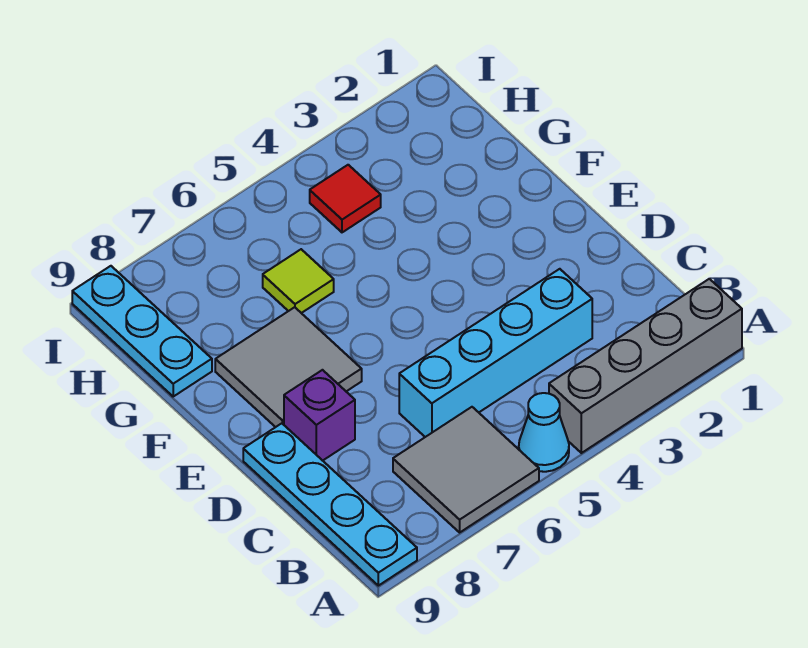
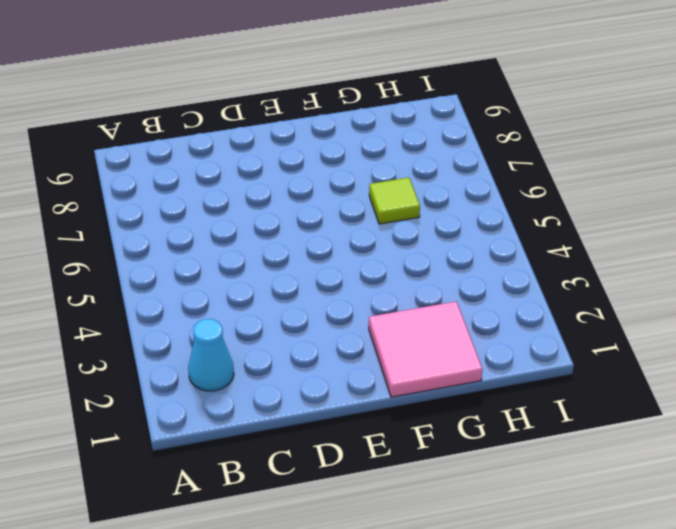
cyan cone B2 level 1 -> cyan cone A5 level 1
pink tile F1:G2 level 1 -> none
none -> grey brick A1:A4 level 1
none -> grey tile A6:B7 level 1

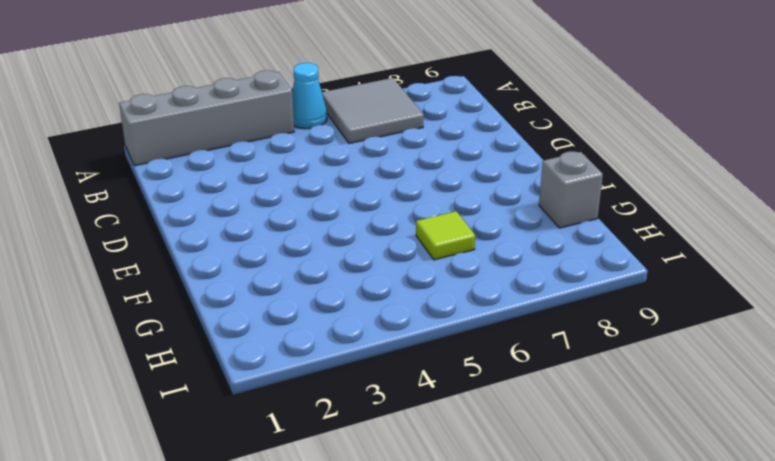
grey brick G9 level 1 -> cyan plate G9:I9 level 1
none -> cyan plate A9:D9 level 1
none -> cyan brick C3:C6 level 1

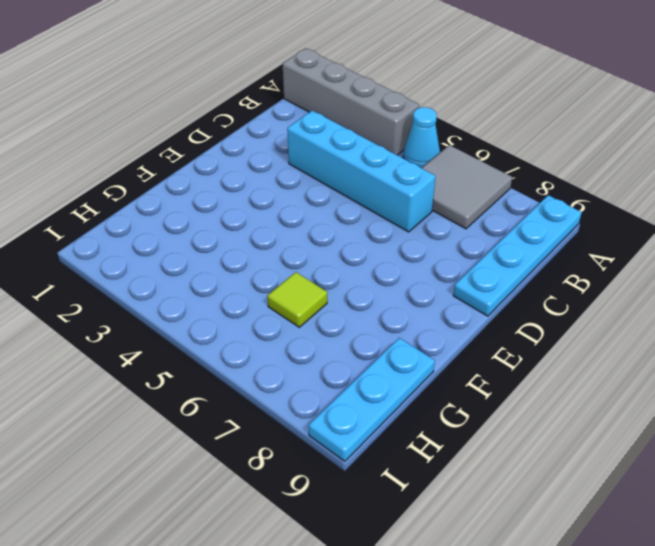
none -> purple brick D8 level 1
none -> grey tile E7:F8 level 1

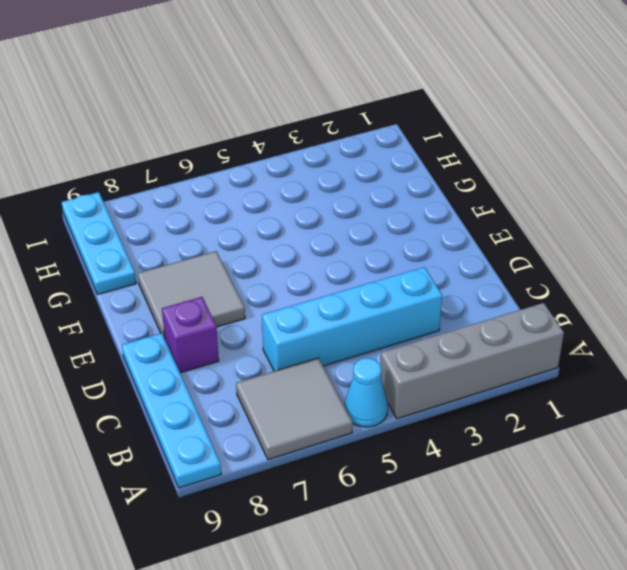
none -> lime tile G6 level 1
none -> red tile H4 level 1

